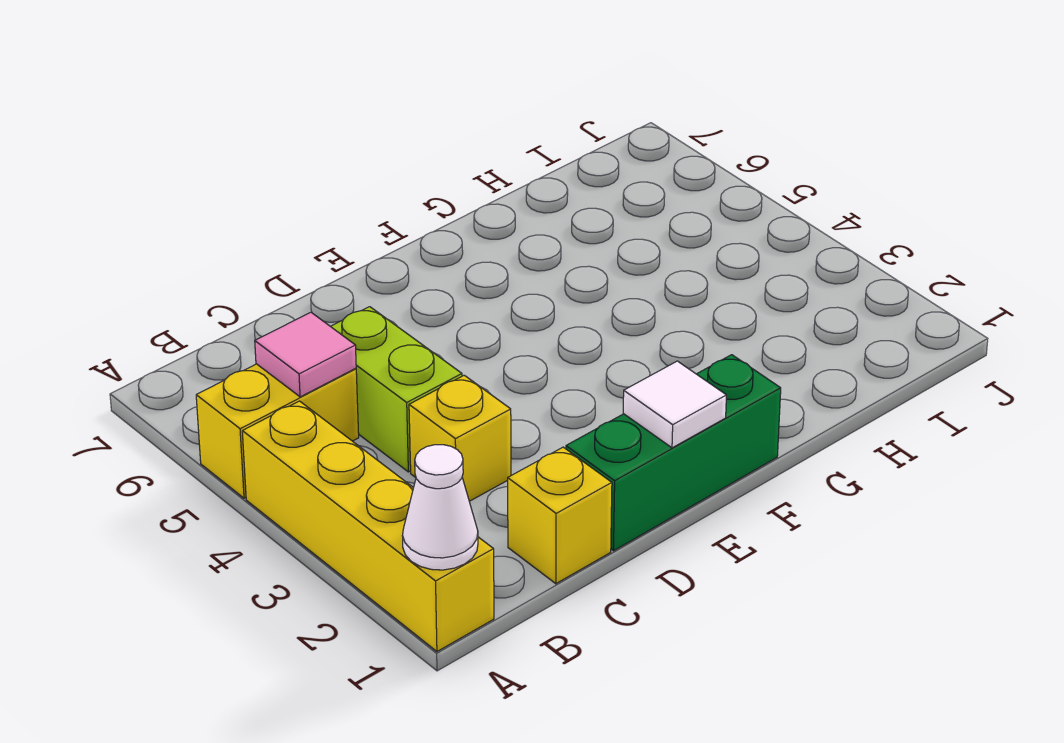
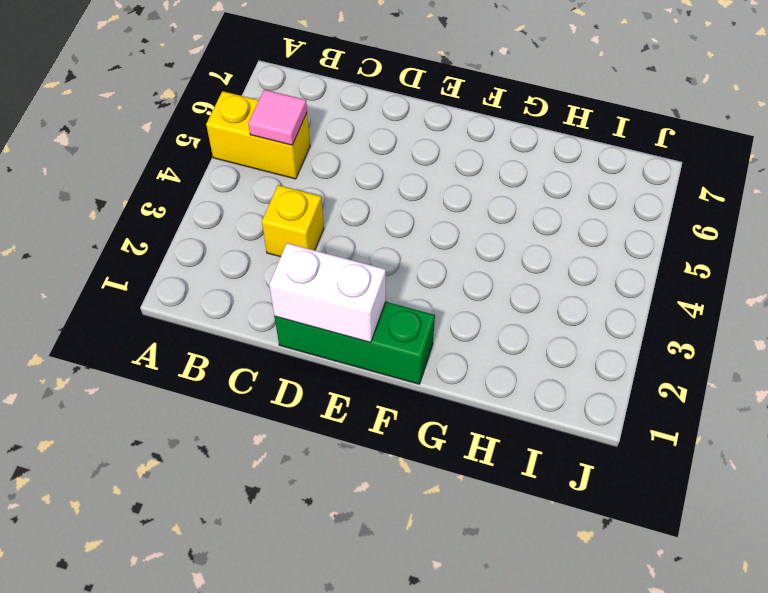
white brick D1:E1 level 2 -> white tile E1 level 2
none -> yellow brick A1:A4 level 1
none -> yellow brick C1 level 1

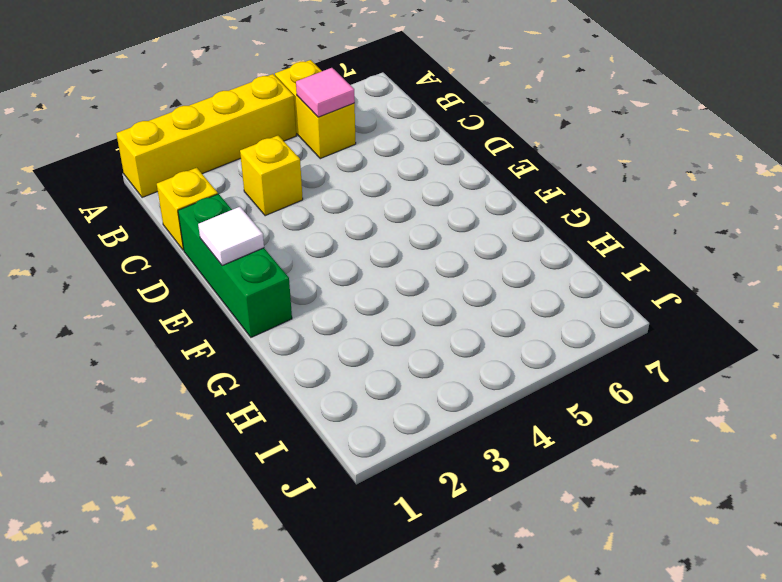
none -> lime brick C4:C5 level 1
none -> white cone A1 level 2

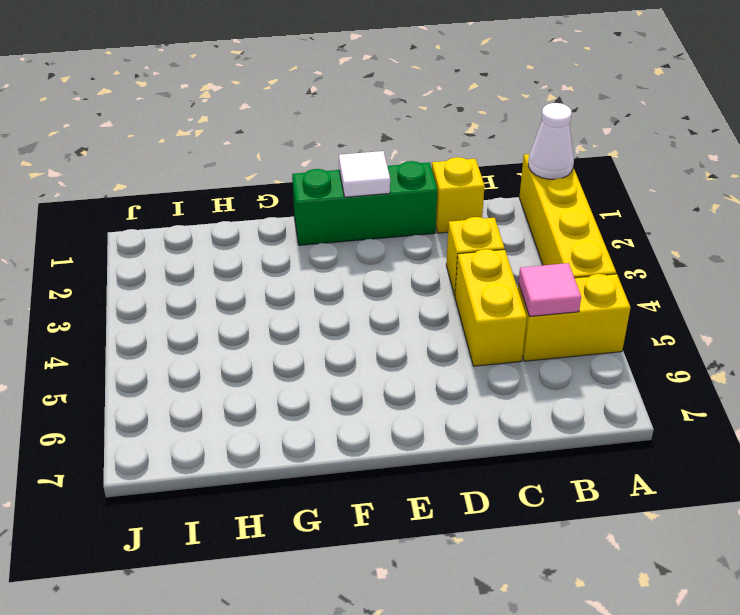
yellow brick C4:C5 level 1 -> lime brick C4:C5 level 1

